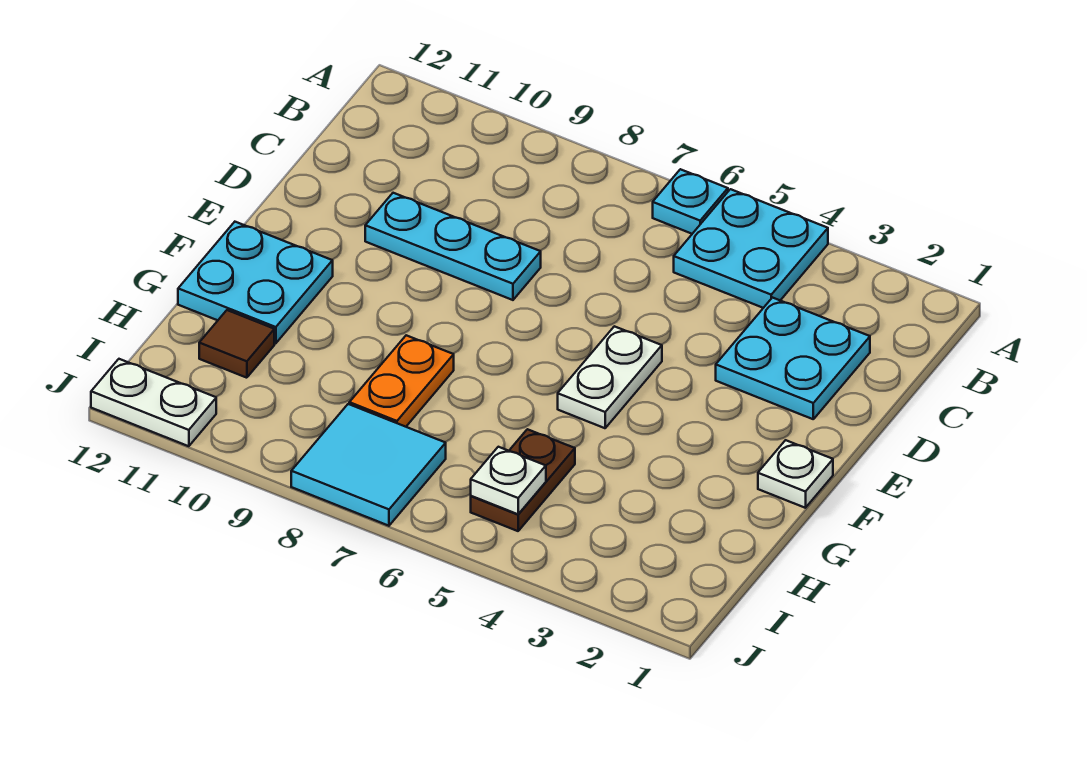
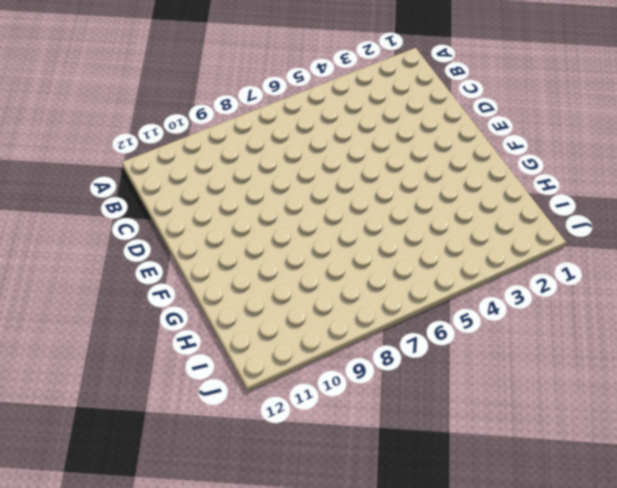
none -> cyan plate A4:B5 level 1
none -> cyan plate A6 level 1
none -> cyan plate C2:D3 level 1

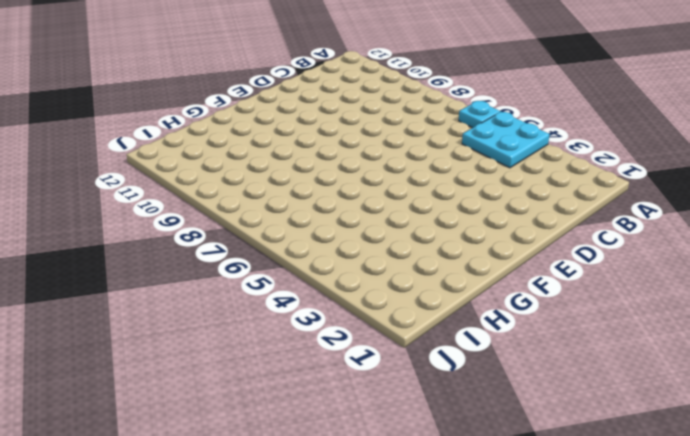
none -> cyan plate C2:D3 level 1
none -> cyan plate D8:D10 level 1
none -> white plate E5:F5 level 1

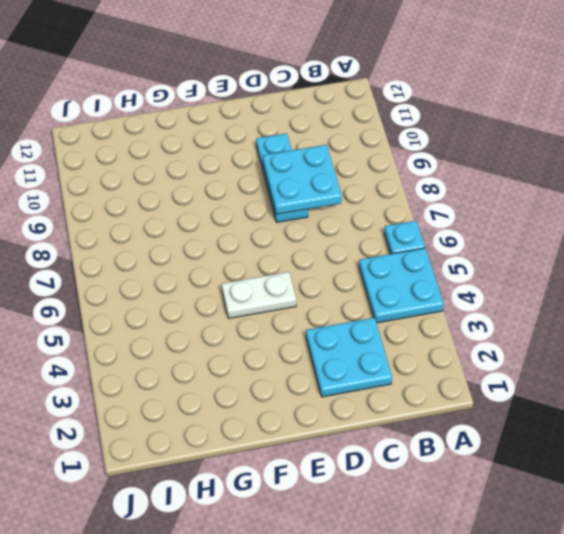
cyan plate C8:D9 level 2 -> cyan plate F11:G12 level 1
none -> white plate F1 level 1
none -> orange plate G8:H8 level 1
none -> brown plate H5:I5 level 1

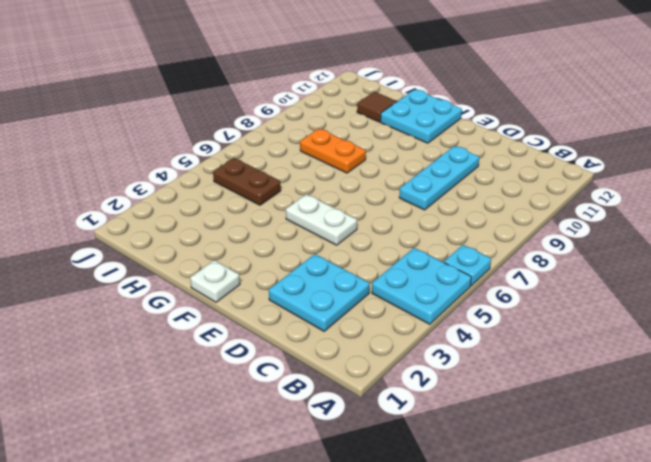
none -> cyan tile I7:J8 level 1
none -> white plate J11:J12 level 1
none -> white plate I5 level 2

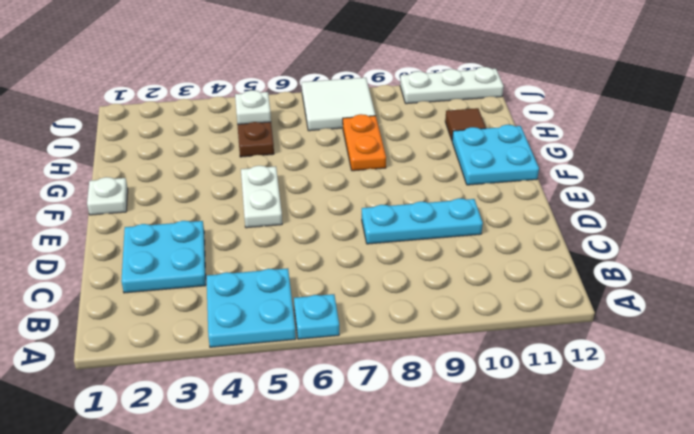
white tile I7:J8 level 1 -> cyan tile I7:J8 level 1
white plate J10:J12 level 1 -> white plate J11:J12 level 1

